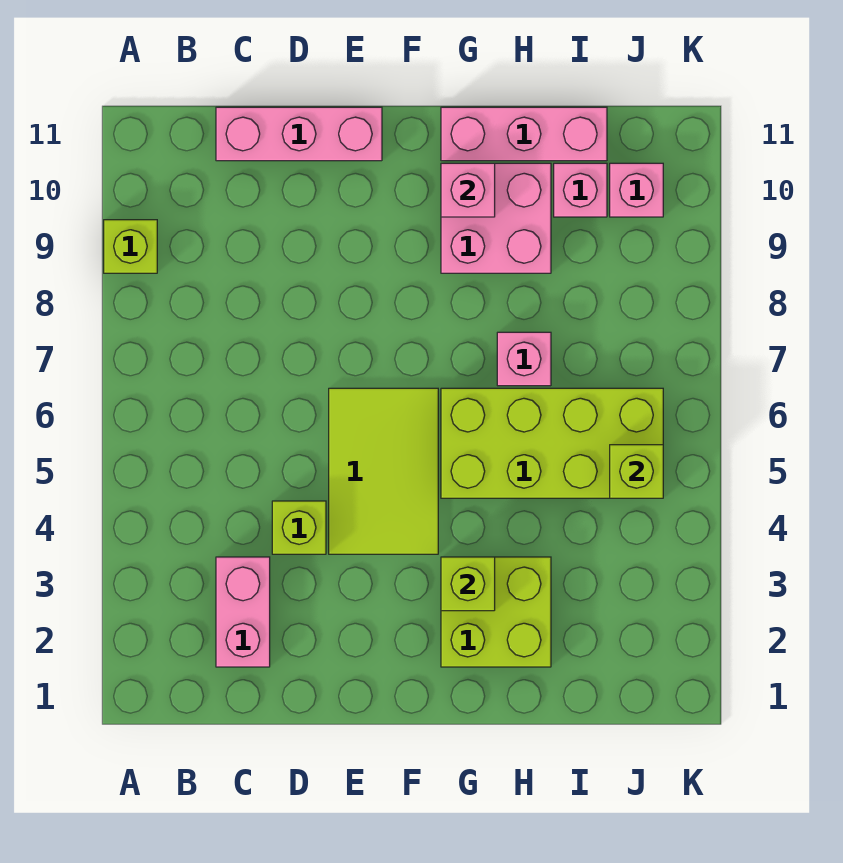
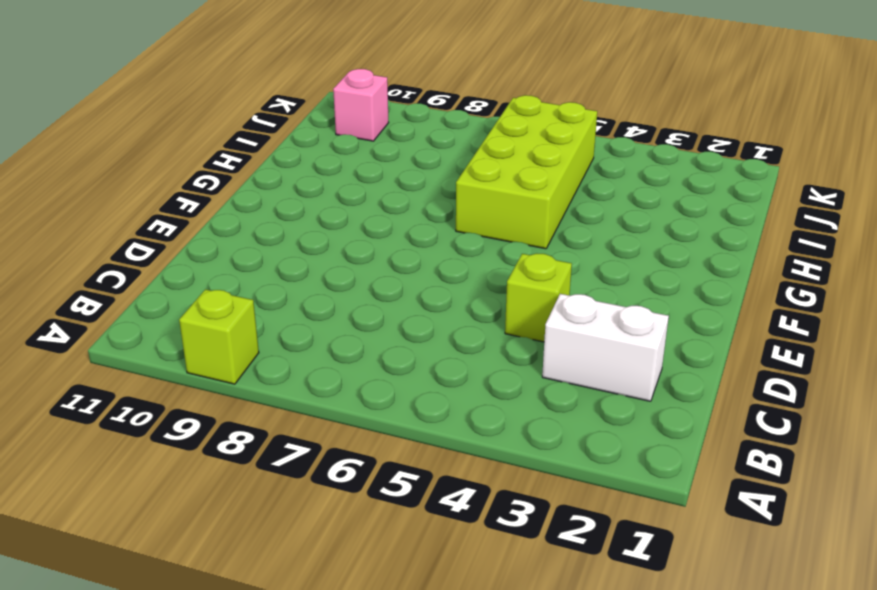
white brick C2:C3 level 1 -> pink brick C2:C3 level 1
none -> pink brick C11:E11 level 1
none -> lime tile E4:F6 level 1
none -> lime brick G2:H3 level 1

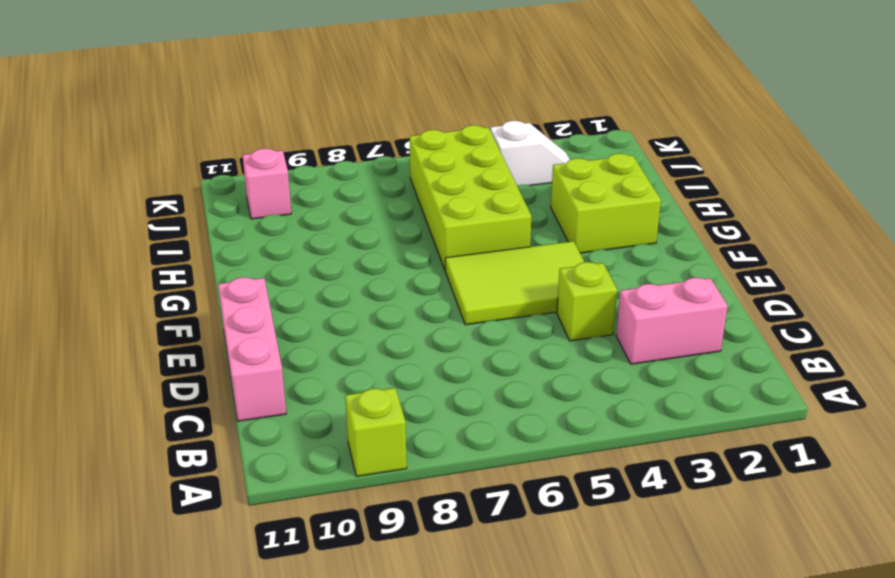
white slope J3:J4 level 1 top 4 -> none
none -> pink brick G9:H10 level 1
none -> pink brick G11:I11 level 1
none -> pink brick H7 level 1

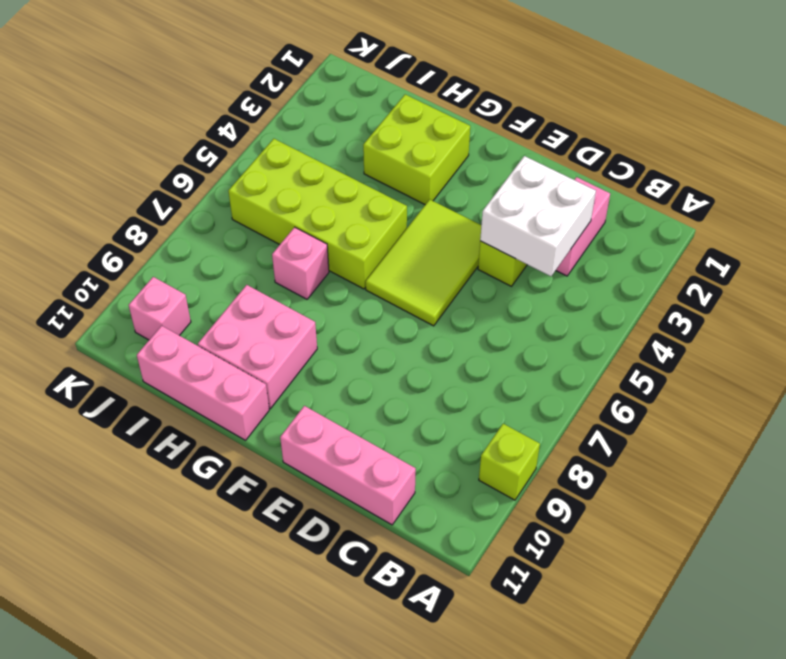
white brick C3:D4 level 2 -> none
none -> pink brick I10 level 1
none -> lime brick G3 level 2
none -> pink brick G10 level 2

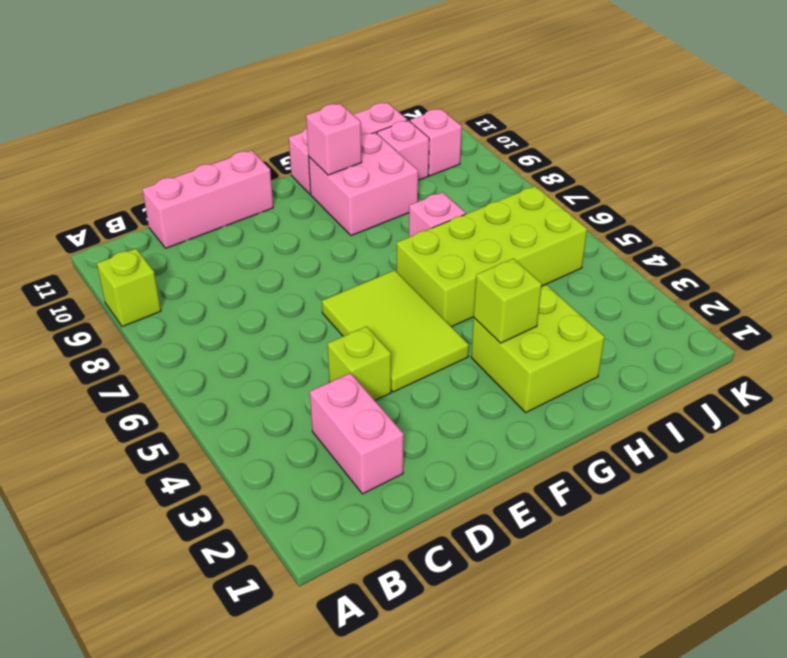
none -> lime brick J5 level 2

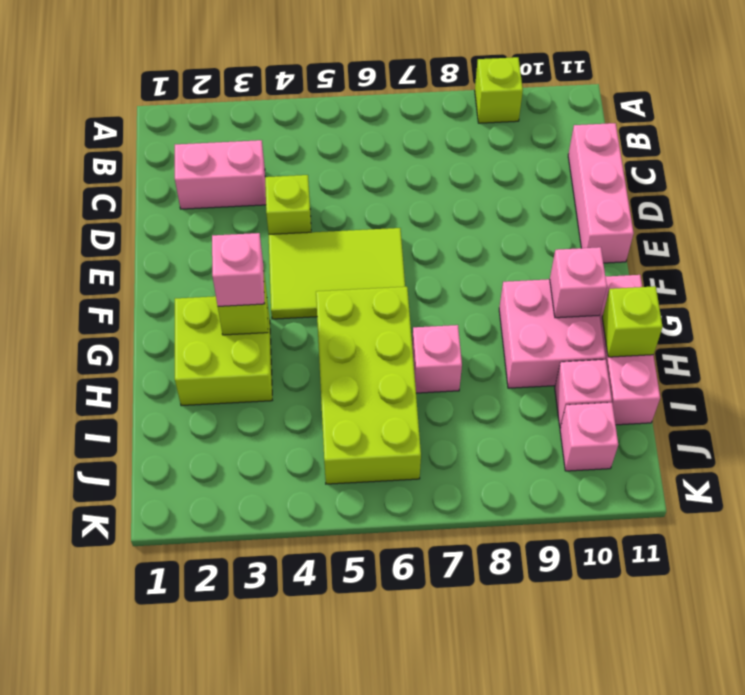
pink brick G3 level 3 -> none
lime brick H11 level 2 -> lime brick J5 level 2

